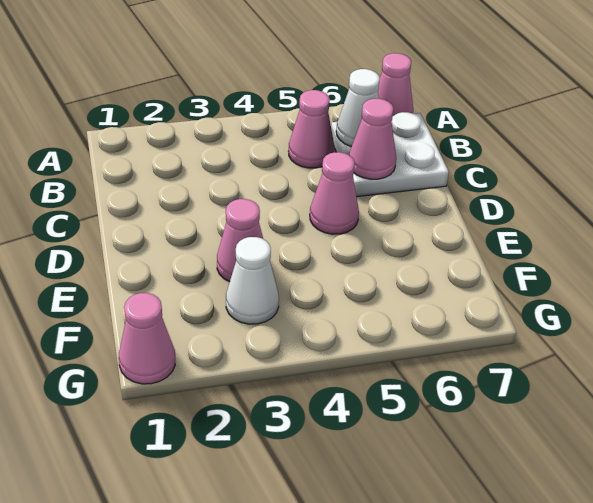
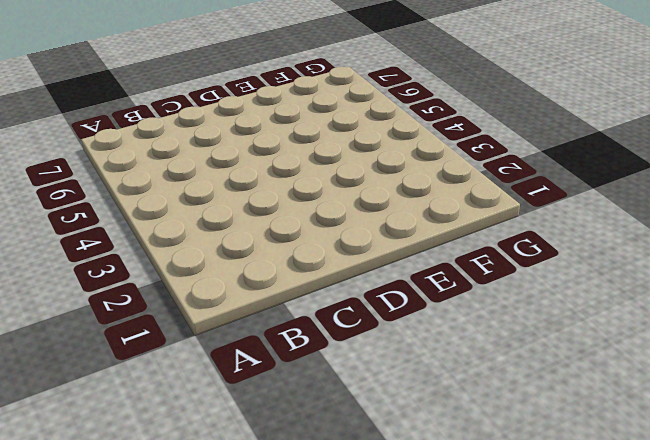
none -> pink cone A7 level 1
none -> pink cone B5 level 1

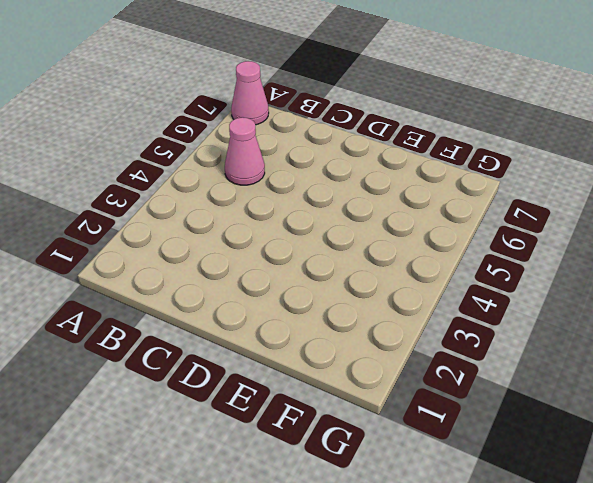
none -> white plate B6:C7 level 1
none -> pink cone D5 level 1

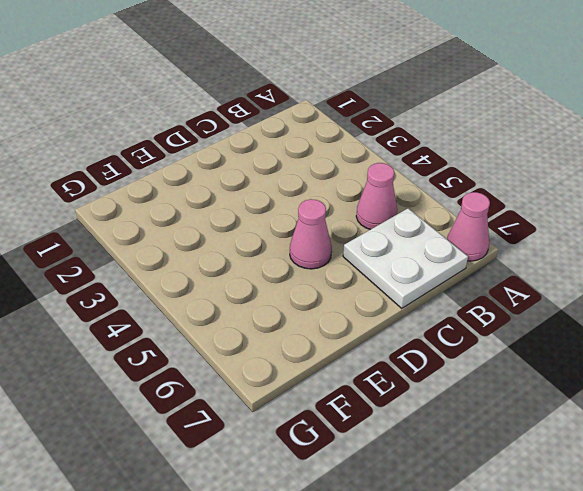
none -> pink cone E3 level 1
none -> white cone F3 level 1

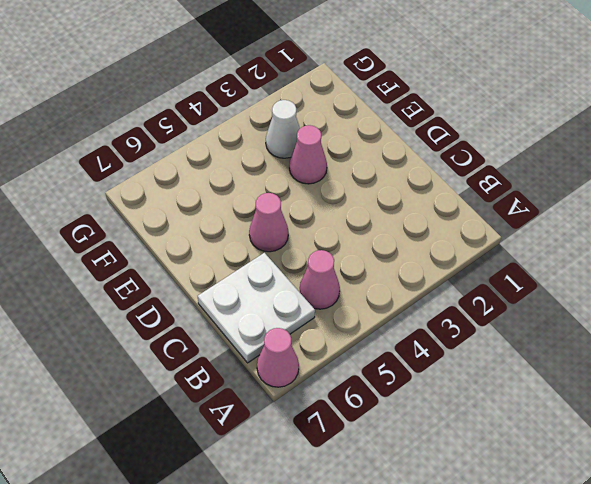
none -> pink cone G1 level 1
none -> white cone B6 level 2

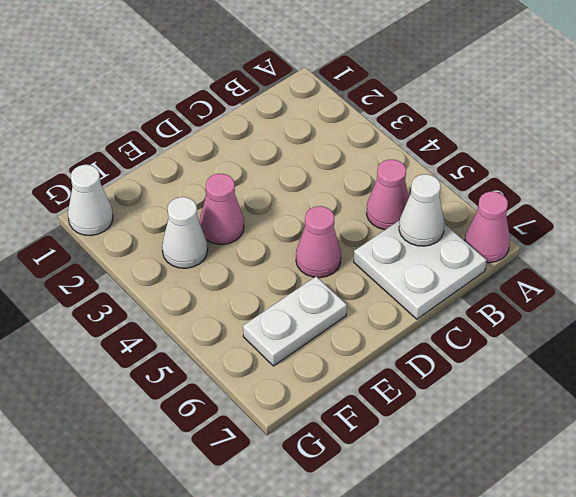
white plate E6:F6 level 1 -> none
white cone G1 level 1 -> pink cone G1 level 1
none -> pink cone C6 level 2

